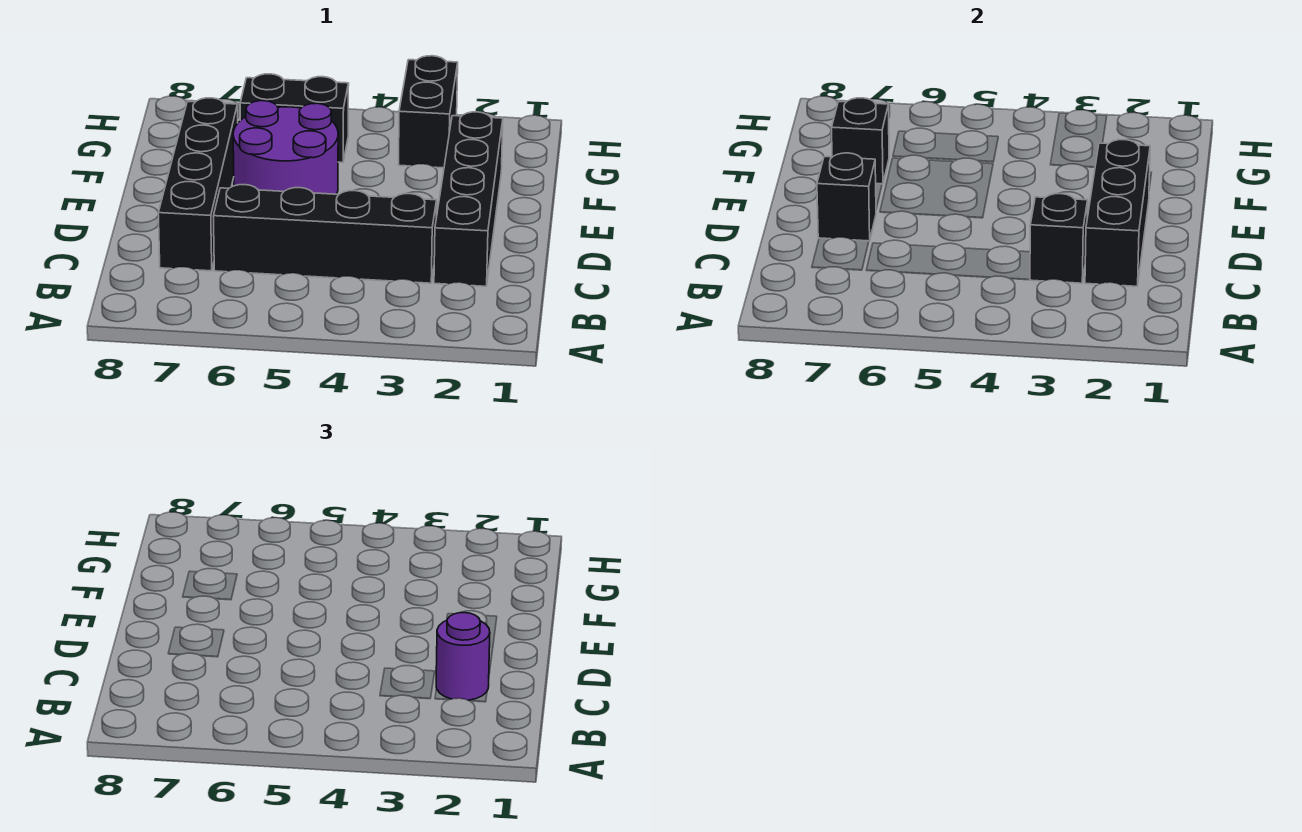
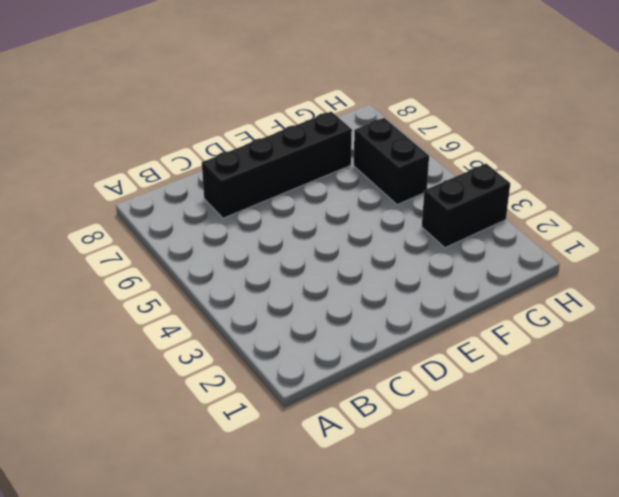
none -> black brick C2:F2 level 1
none -> black brick C3:C6 level 1

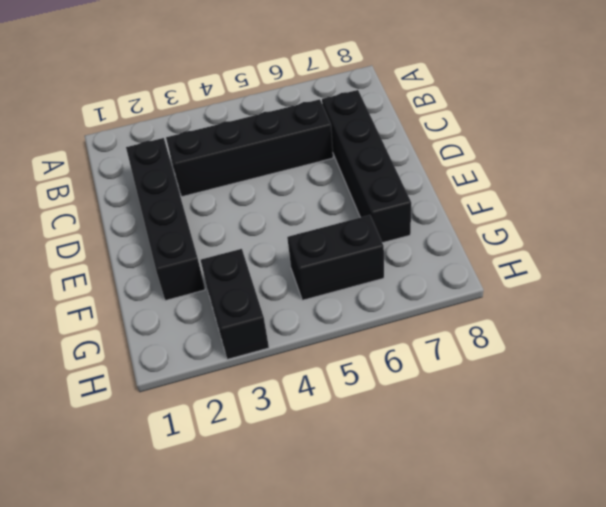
none -> purple round brick E5:F6 level 1
none -> black brick C2:E2 level 2

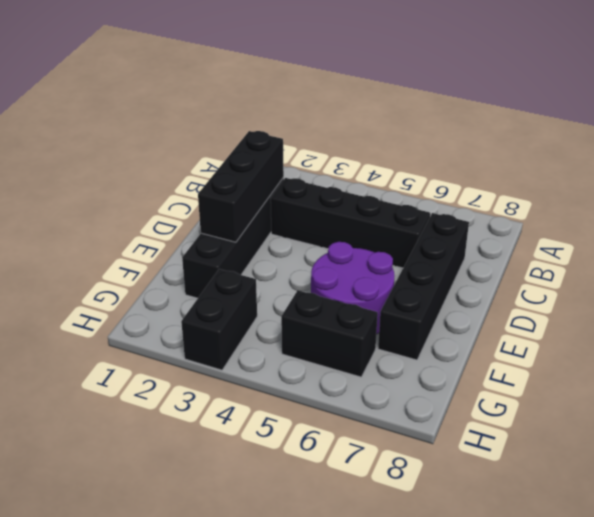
none -> black brick C3 level 2
none -> black brick D7 level 2

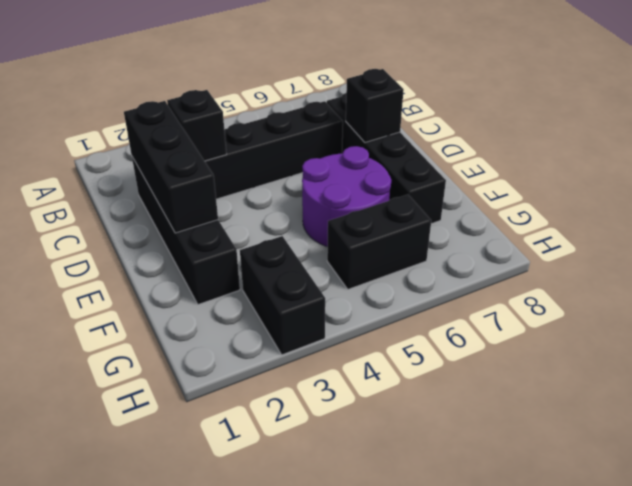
none -> black brick F7 level 2
none -> purple round brick C2 level 3

